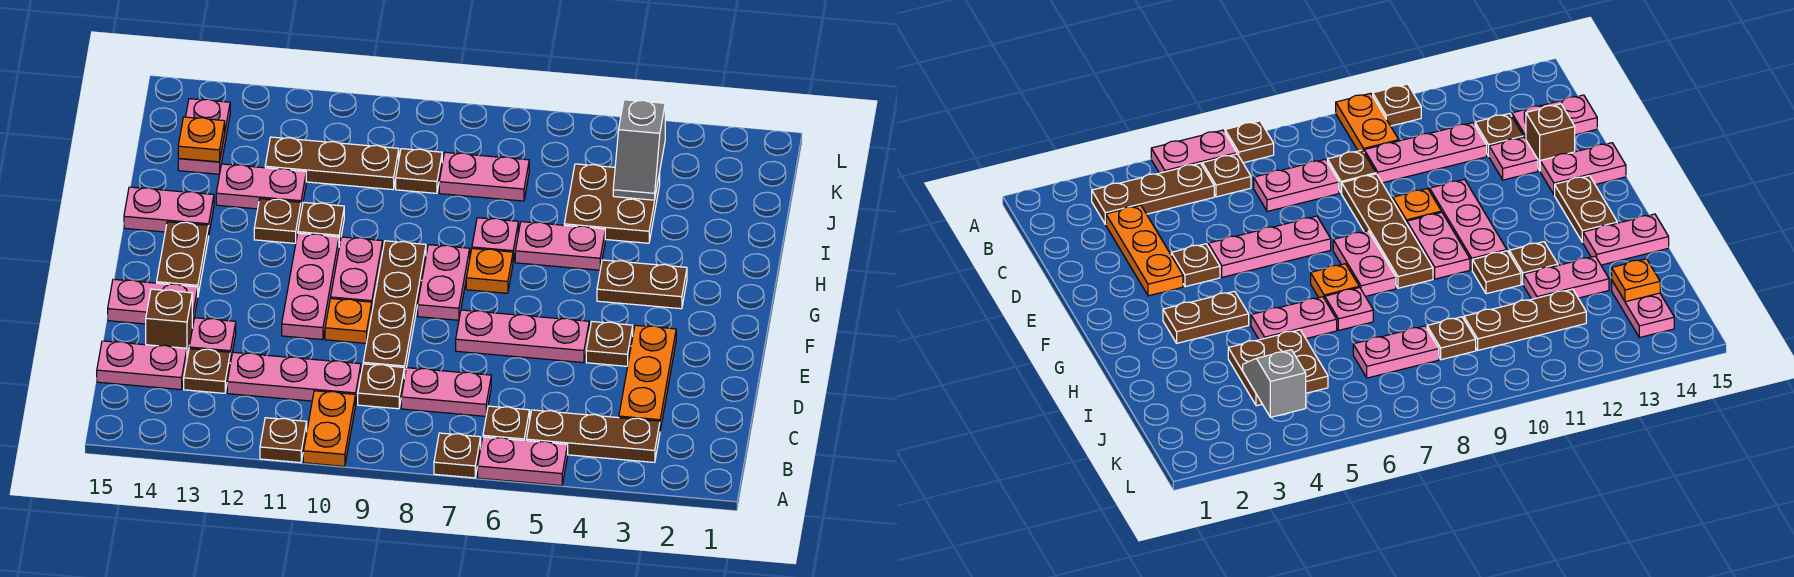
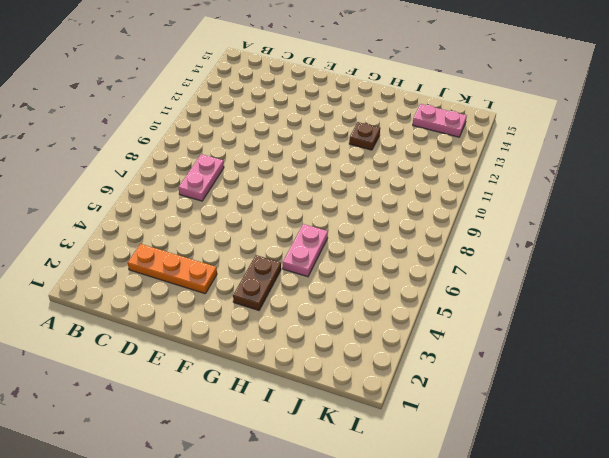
none -> pink plate A5:A6 level 1
none -> brown plate A7 level 1
none -> orange plate A10:B10 level 1
none -> brown plate A11 level 1

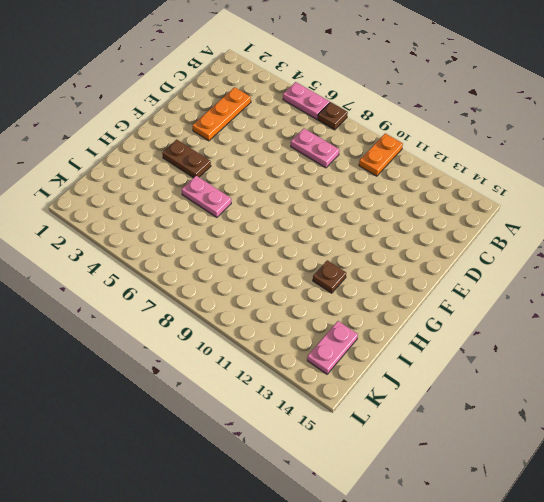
none -> brown plate A11 level 1
none -> brown plate B3:B5 level 1
none -> brown plate B6 level 1
none -> brown plate C9 level 1

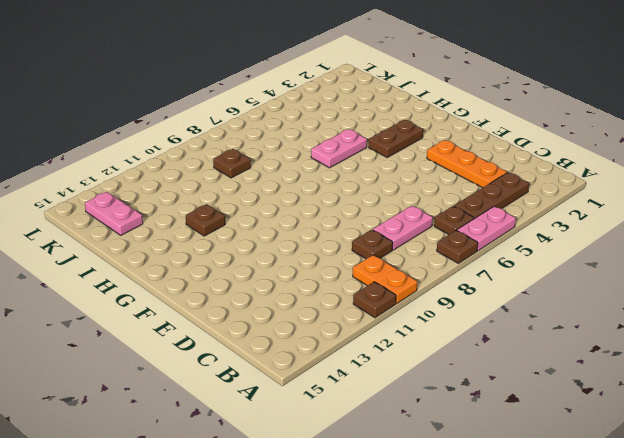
none -> pink plate C10:C12 level 1
none -> brown plate C13 level 1
none -> pink plate C14:C15 level 1
none -> brown plate D9:G9 level 1

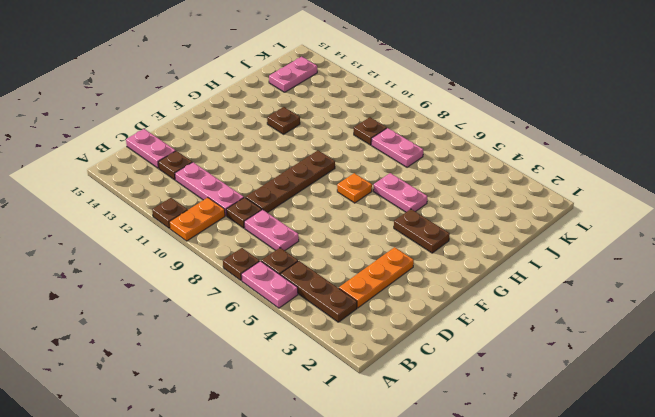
none -> pink plate D13 level 1
none -> brown brick D14 level 1
none -> brown plate E4 level 1
none -> pink plate E5:E7 level 1

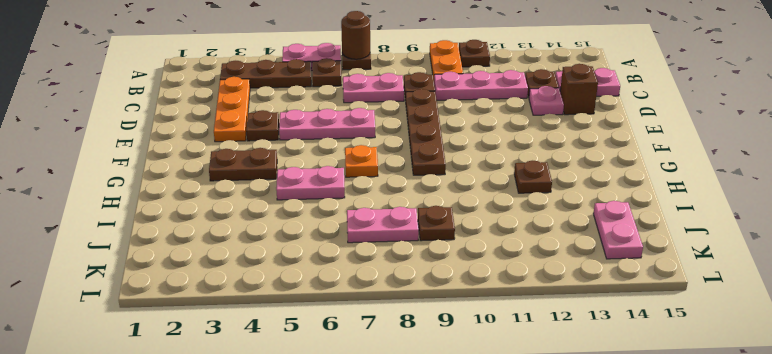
brown round brick A7 level 2 -> none
none -> orange plate E10 level 1
none -> pink plate E11:G11 level 1
none -> pink plate E14:E15 level 1
none -> pink plate F8:G8 level 1

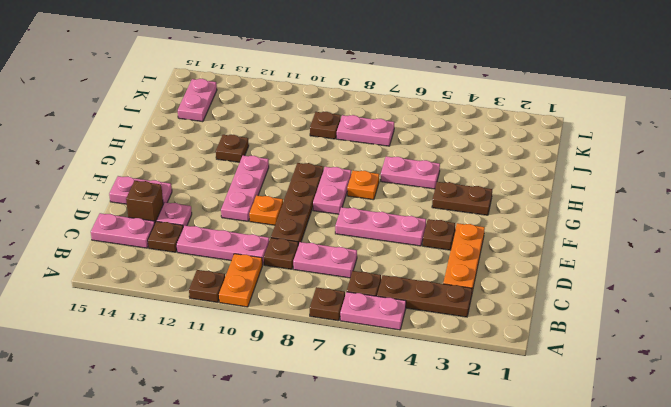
none -> pink plate F10:G10 level 1
none -> brown plate F14:G14 level 1
none -> pink plate H7 level 1
none -> brown plate H11 level 1

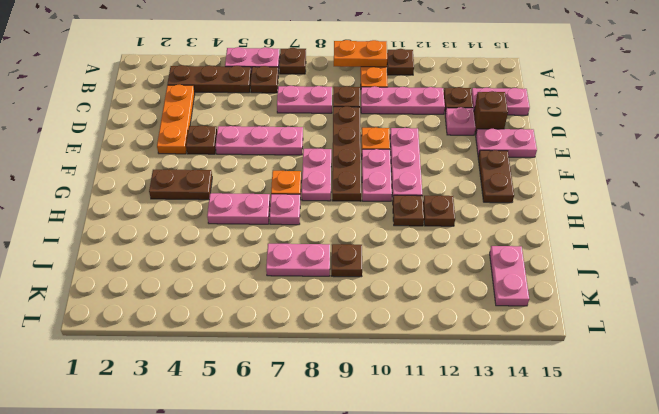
orange plate A9:A10 level 2 -> none
none -> pink plate H14:H15 level 1
none -> brown plate I4:J5 level 1
none -> pink plate I12:I13 level 1
none -> brown plate J10:J12 level 1

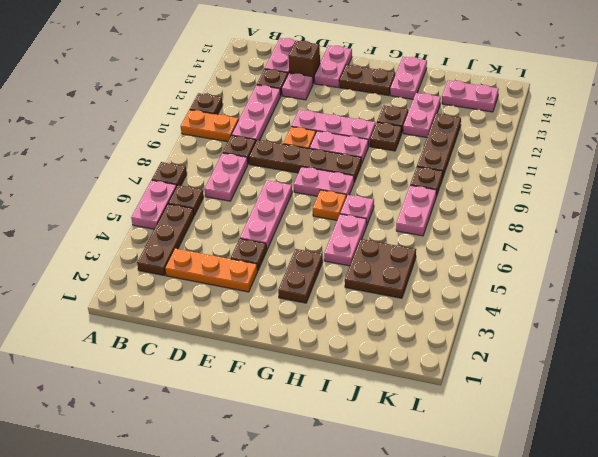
none -> grey slope J4:K4 level 2 top K
none -> orange plate J14 level 2

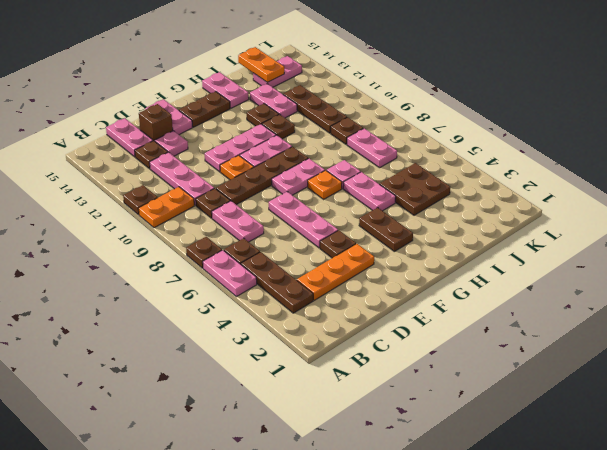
orange plate J14:J15 level 2 -> orange plate J14 level 2
none -> grey slope J4:K4 level 2 top K

